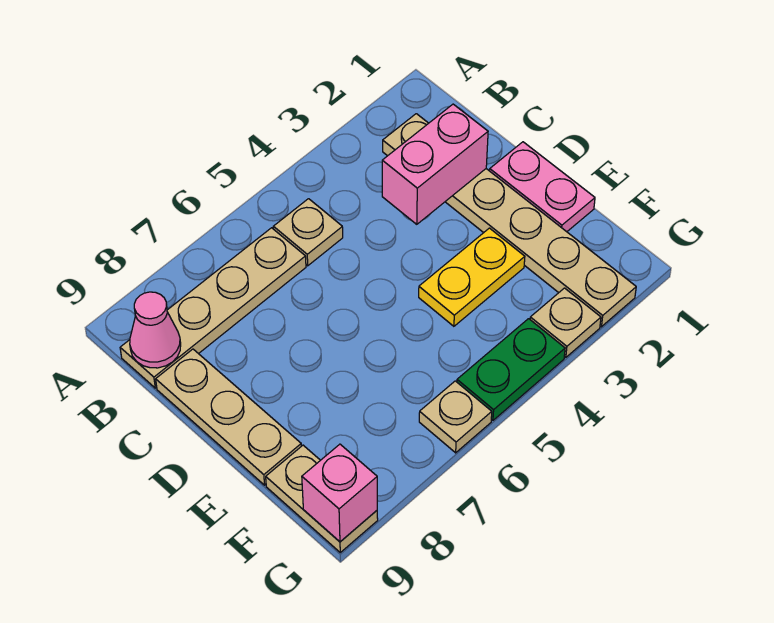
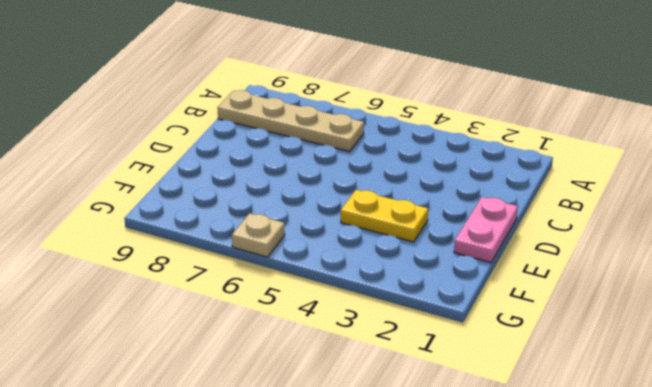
none -> tan plate B2:G2 level 1
none -> tan plate B5 level 1
none -> tan plate C9:E9 level 1

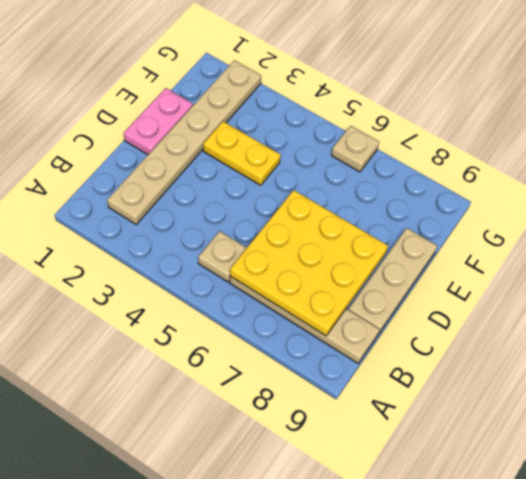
yellow plate B6:D8 level 2 -> none
none -> tan plate F9:G9 level 1
none -> tan plate G3 level 1
none -> green plate G4:G5 level 1

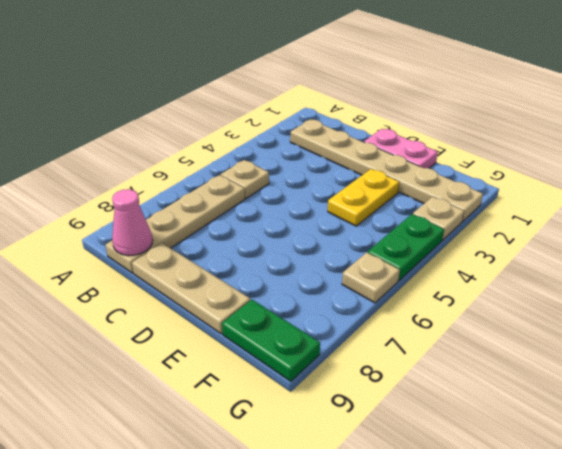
green plate F9:G9 level 1 -> tan plate F9:G9 level 1
none -> pink brick C2:C3 level 2
none -> pink brick G9 level 2

